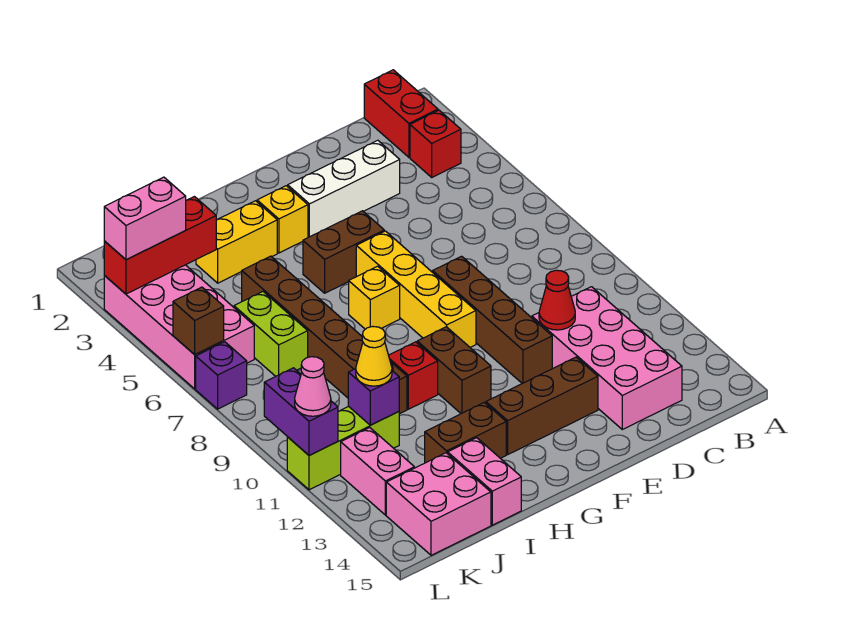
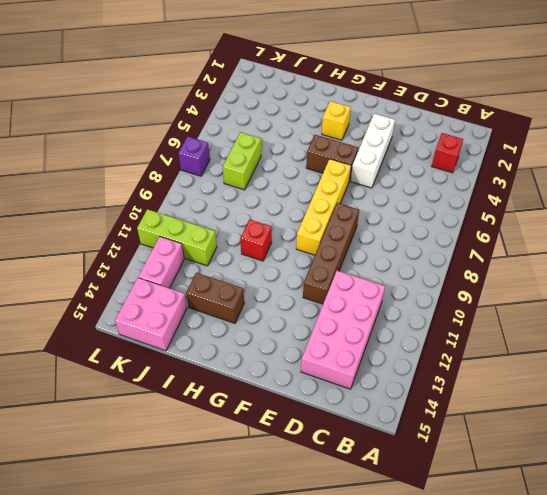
white brick E3:E5 level 1 -> white brick D3:F3 level 1
none -> red brick B1:B2 level 1
none -> brown brick E13:G13 level 1
none -> yellow brick G7 level 1
none -> brown brick G10:G11 level 1

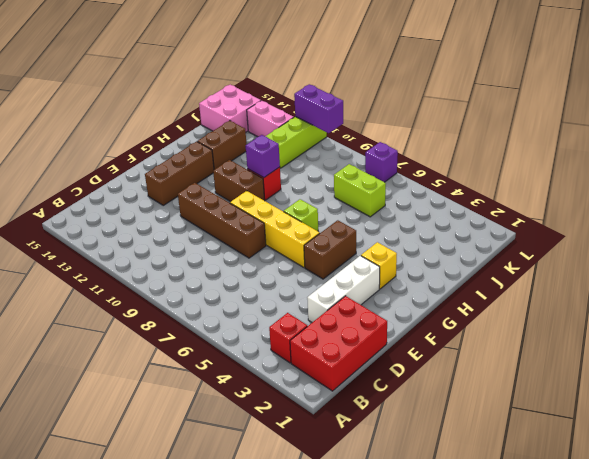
red brick B1:D2 level 1 -> red brick B1:B2 level 1
lime brick G7 level 1 -> yellow brick G7 level 1
purple brick H10 level 2 -> purple brick J11 level 2
none -> pink brick C11:D14 level 1
none -> yellow brick H3:I3 level 1
none -> brown brick I5:I10 level 1
none -> pink brick I14:I15 level 1

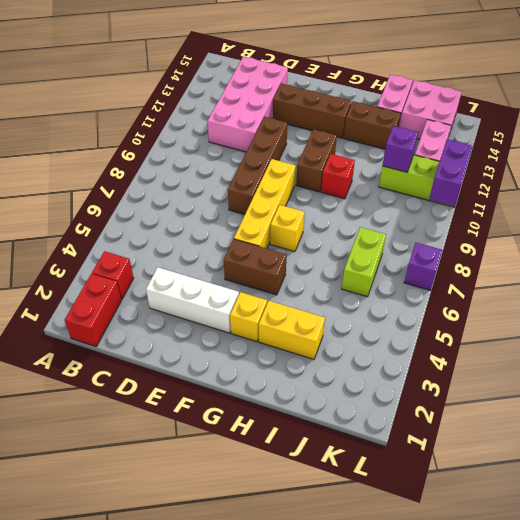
none -> brown brick I5:I10 level 1
none -> pink brick K3:L6 level 1
none -> red cone D11 level 2
none -> red brick J3:L3 level 2

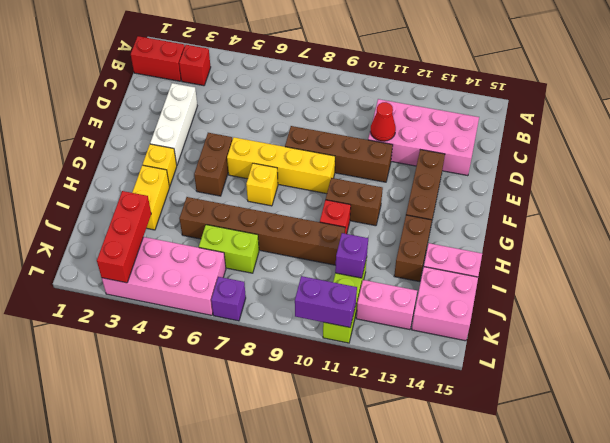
none -> brown brick L6 level 2
none -> yellow cone J11 level 3
none -> pink brick K3:L3 level 3
none -> pink cone L11 level 3

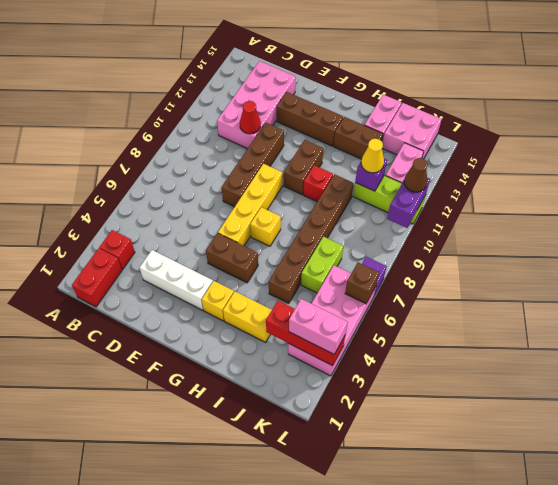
brown cone L11 level 3 -> pink cone L11 level 3

